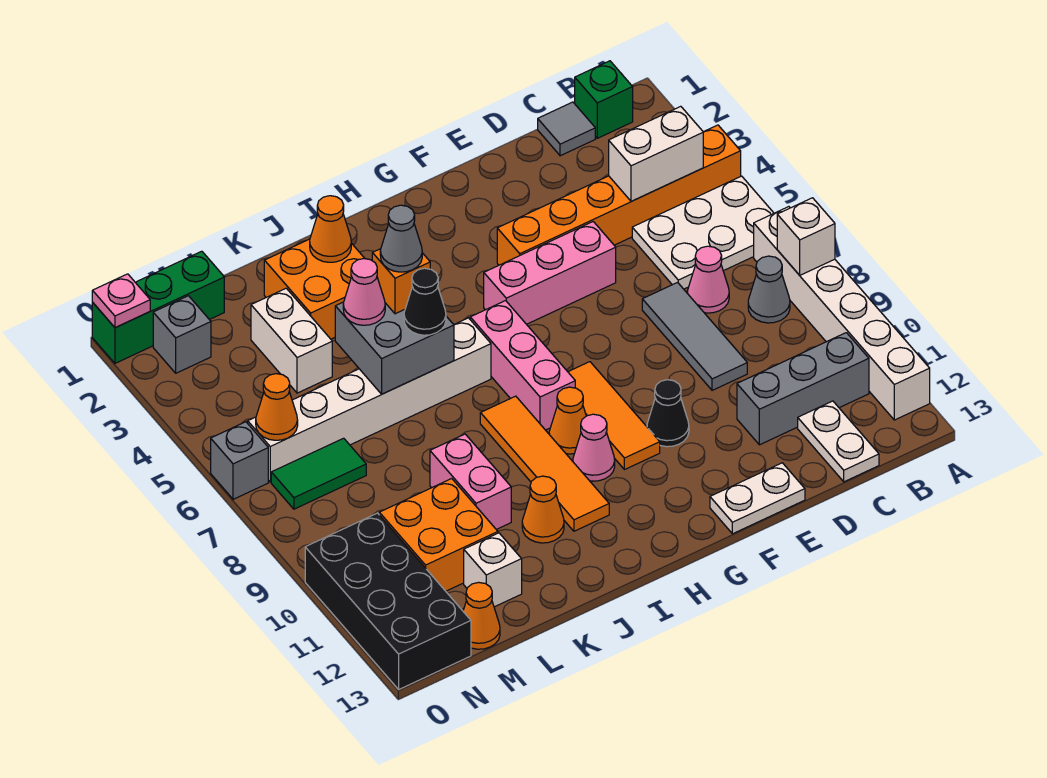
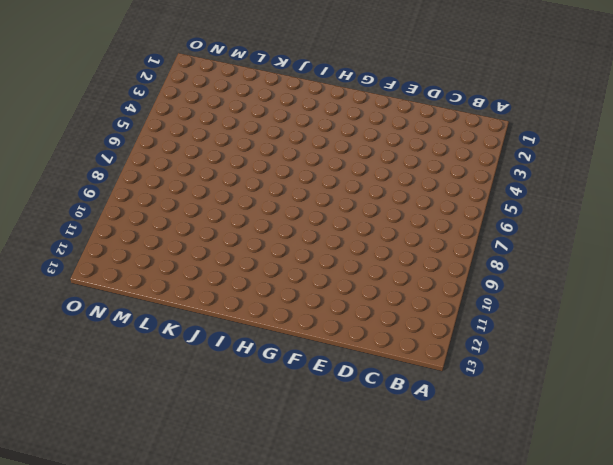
none -> orange brick A4:F4 level 1
none -> white plate A5:C6 level 1
none -> white brick A7:A12 level 1
none -> green brick B1 level 1

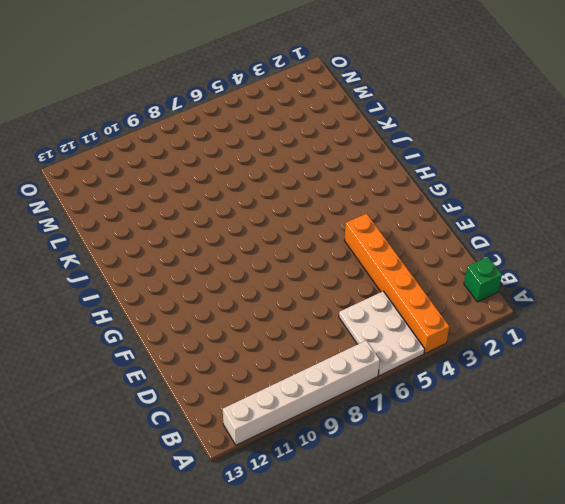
none -> grey cone B8 level 1
none -> grey brick B11:D11 level 1
none -> grey tile C1 level 1
none -> pink cone C7 level 1

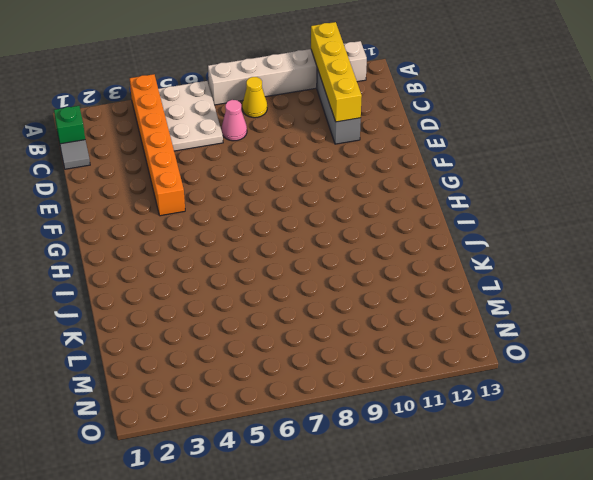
yellow brick A11:D11 level 2 -> none
yellow cone B8 level 1 -> grey cone B8 level 1
none -> white plate C12:C13 level 1
none -> grey tile D7:D9 level 1
none -> pink brick E5:G5 level 1
none -> white plate E13:F13 level 1

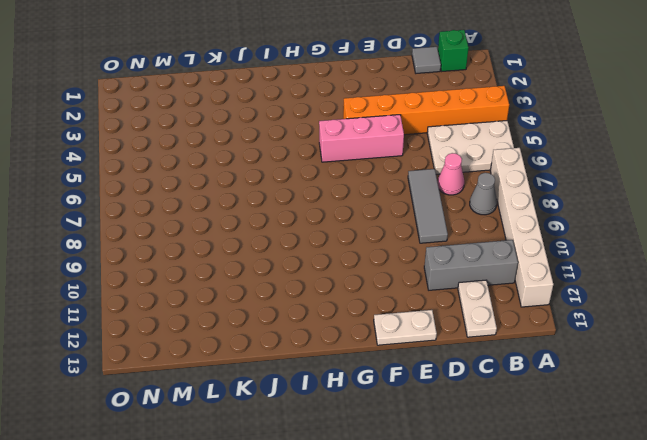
none -> black cone F10 level 1
none -> orange tile G8:G10 level 1
none -> pink brick H6:H8 level 1
none -> orange cone H9 level 1

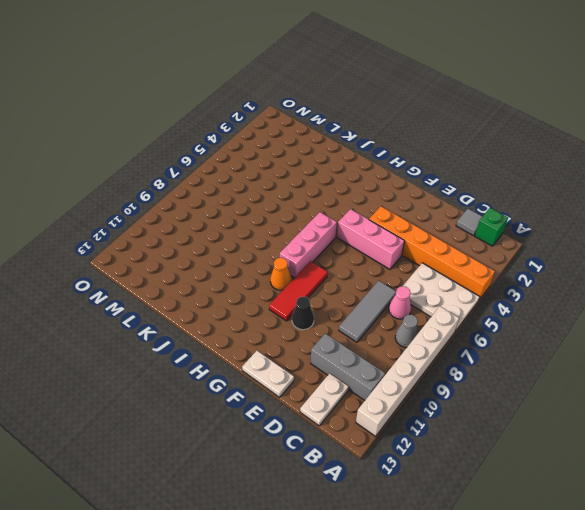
red tile G8:G10 level 1 -> orange tile G8:G10 level 1
none -> pink cone H10 level 1
none -> white brick I6:N6 level 1
none -> orange tile I8:I11 level 1
none -> orange brick J2:K3 level 1

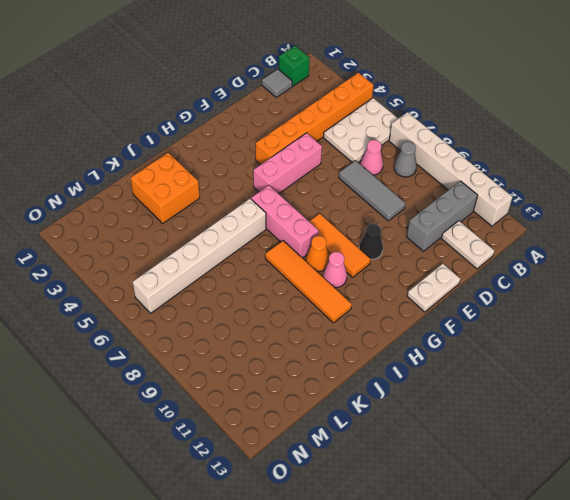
none -> orange cone J11 level 1
none -> pink brick K9:K10 level 1
none -> white brick L3:L4 level 1
none -> orange brick L10:M11 level 1

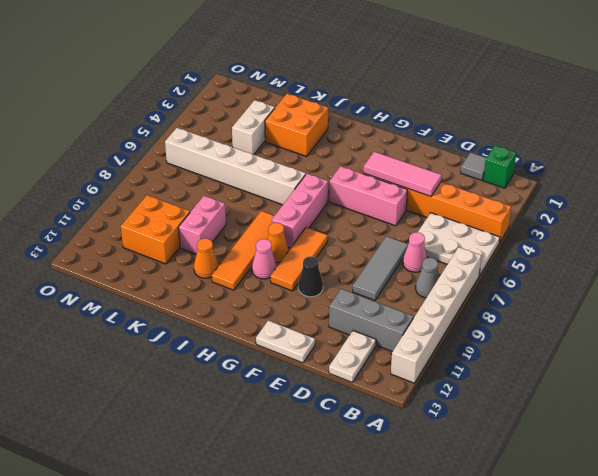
pink tile D4:F4 level 2 -> none
none -> white brick L12 level 1
none -> green brick M1:O1 level 1
none -> green tile M7:N7 level 1
none -> orange cone M13 level 1

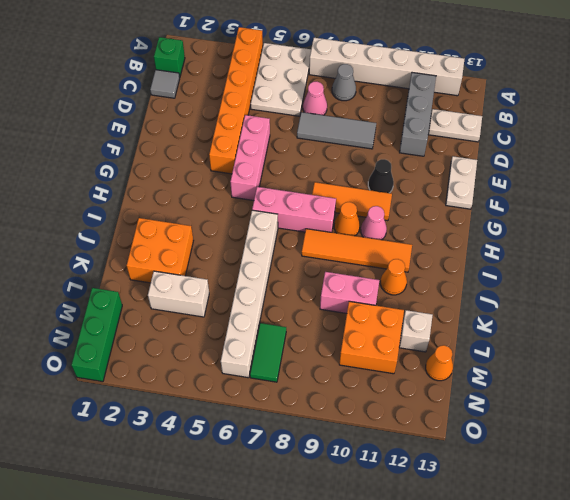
none -> grey brick N2 level 1
none -> black brick N10:O13 level 1
none -> grey brick O6 level 1
none -> white brick A8 level 2

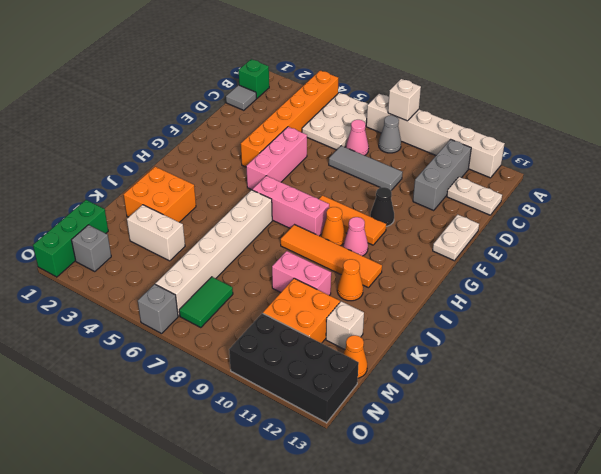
none -> white brick B4:C4 level 2
none -> orange cone J2 level 2
none -> grey brick J5:K6 level 2
none -> orange cone N6 level 2

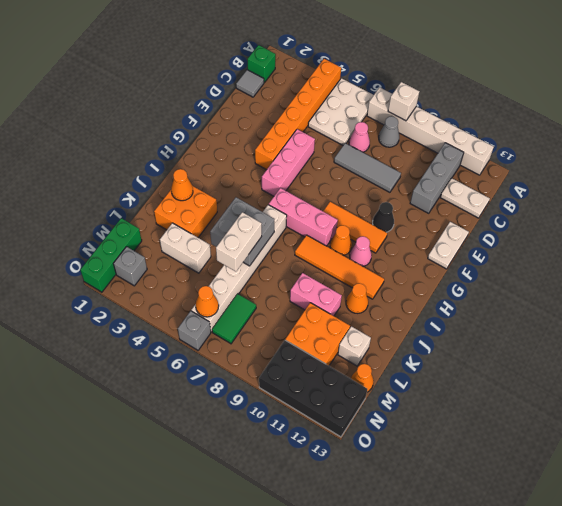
white brick K6:L6 level 3 -> white brick B4:C4 level 2
none -> pink plate O1 level 2
none -> orange brick J5 level 3
none -> black cone J6 level 3
none -> pink cone K5 level 3

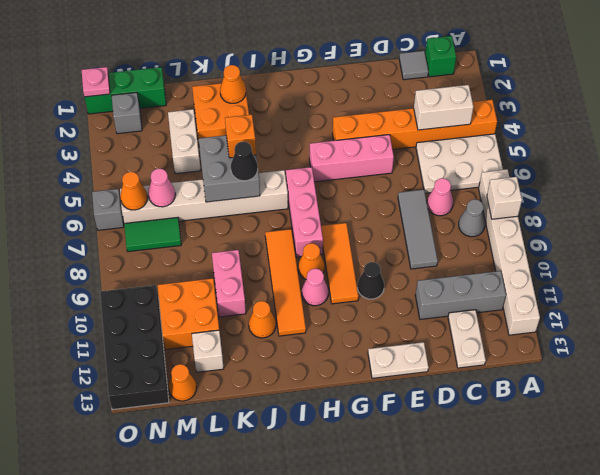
pink cone M6 level 2 -> pink cone K5 level 3
none -> grey cone J5 level 4

